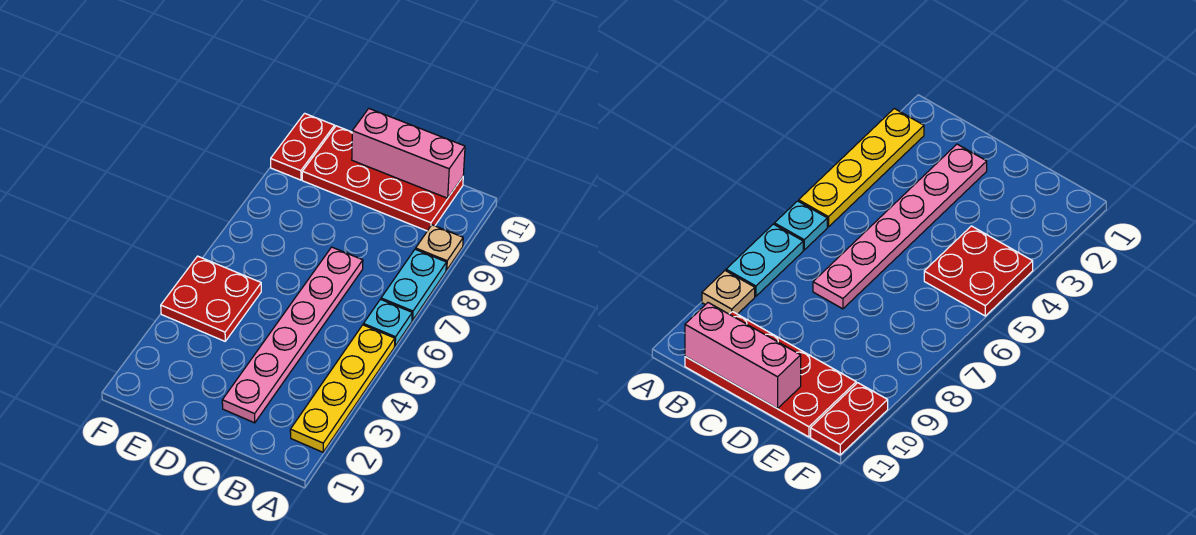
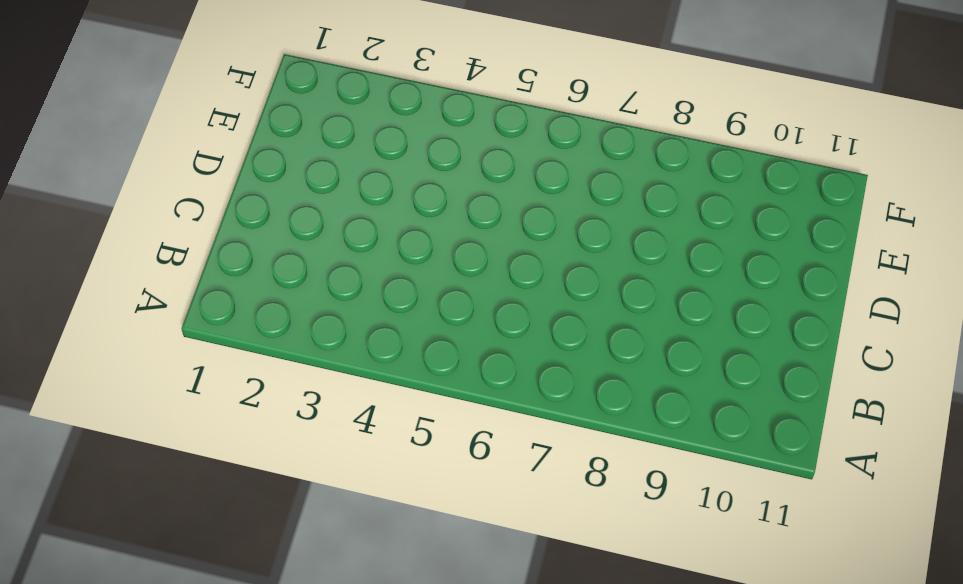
none -> yellow plate A2:A5 level 1
none -> cyan plate A6 level 1

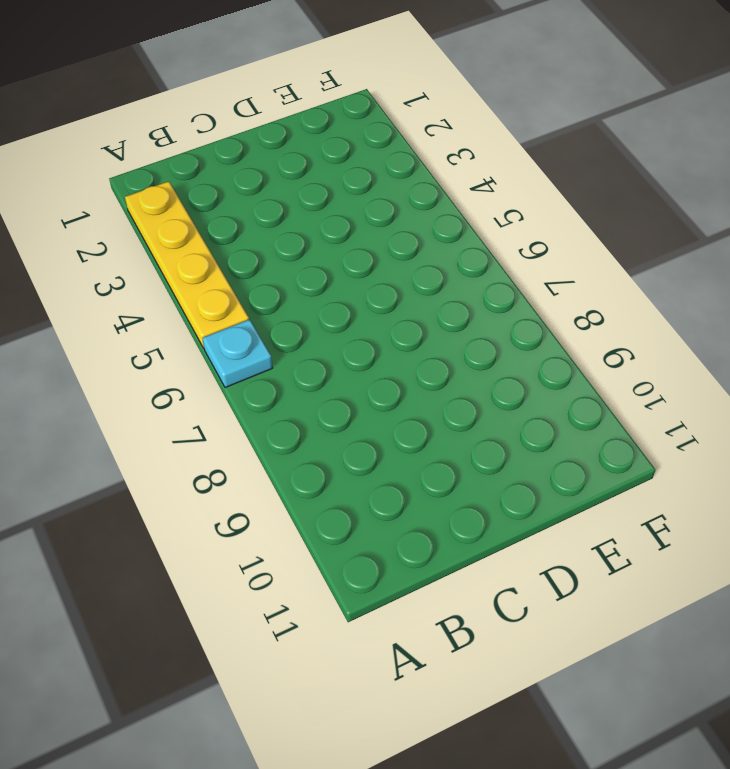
none -> cyan plate A7:A8 level 1
none -> tan plate A9 level 1

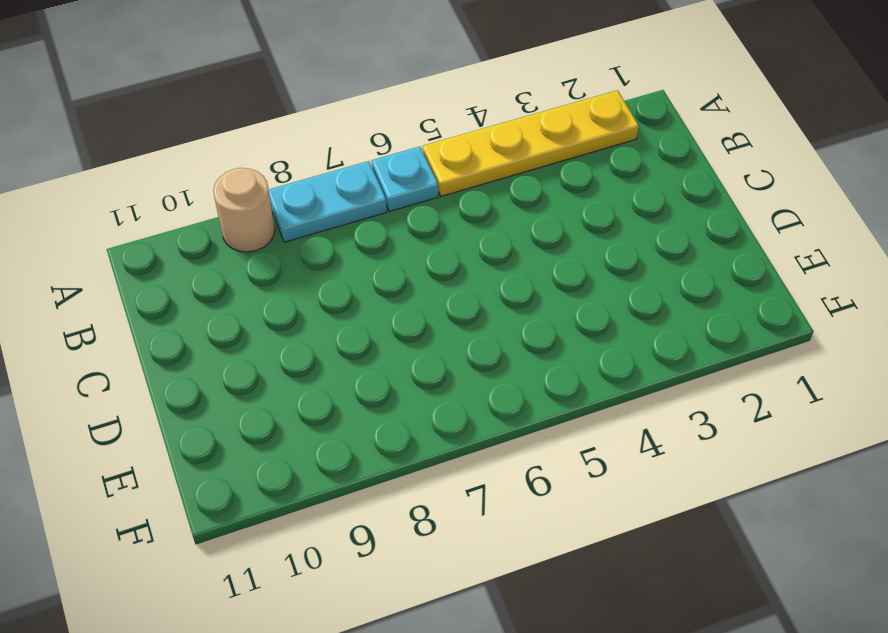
tan round brick A9 level 1 -> tan plate A9 level 1
none -> red plate B10:E11 level 1
none -> pink plate C2:C7 level 1

